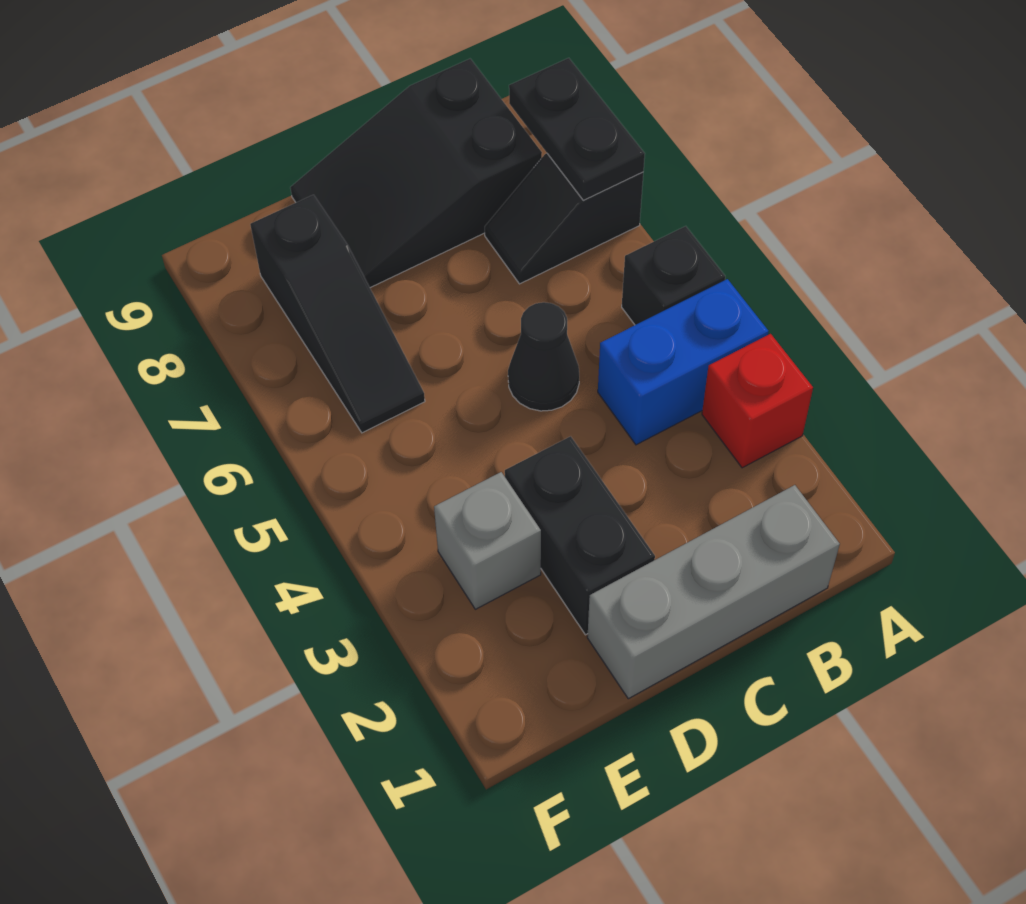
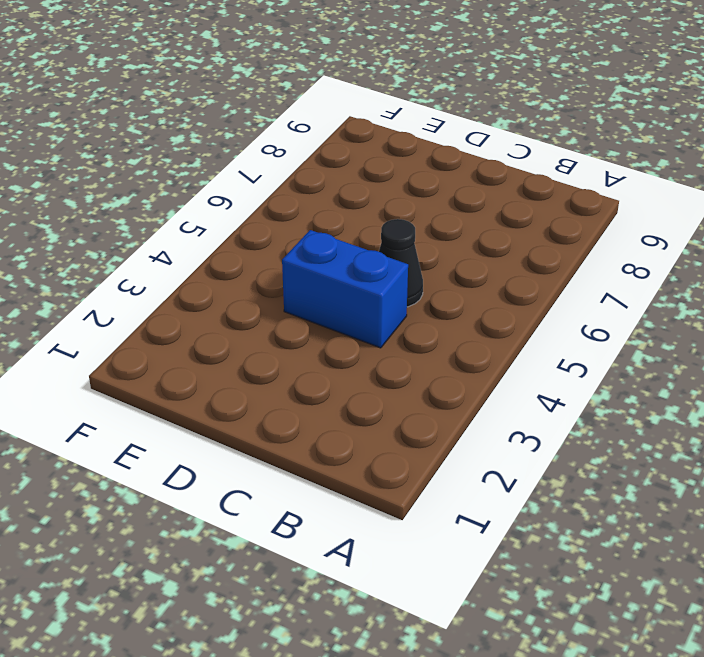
blue brick C4:D4 level 1 -> blue brick A4:B4 level 1
none -> red brick A3 level 1
none -> black brick A5 level 1

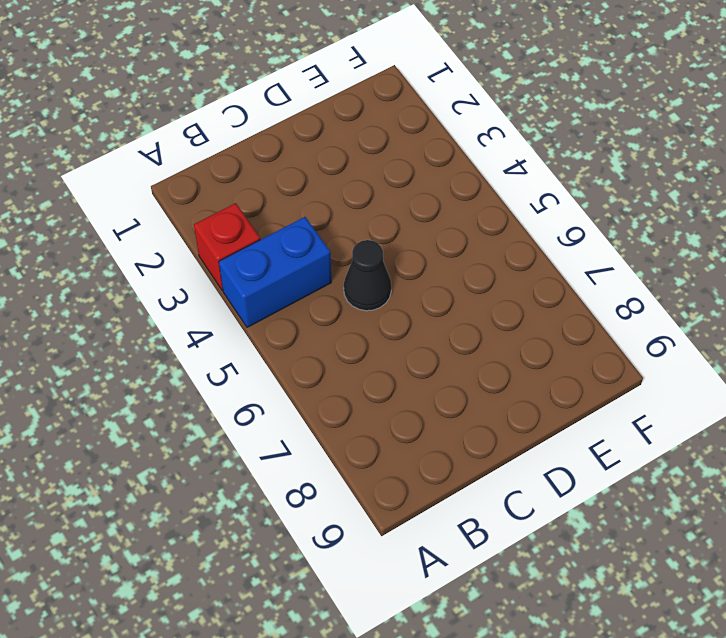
none -> black brick A5 level 1
none -> black slope A7:B7 level 1 top A

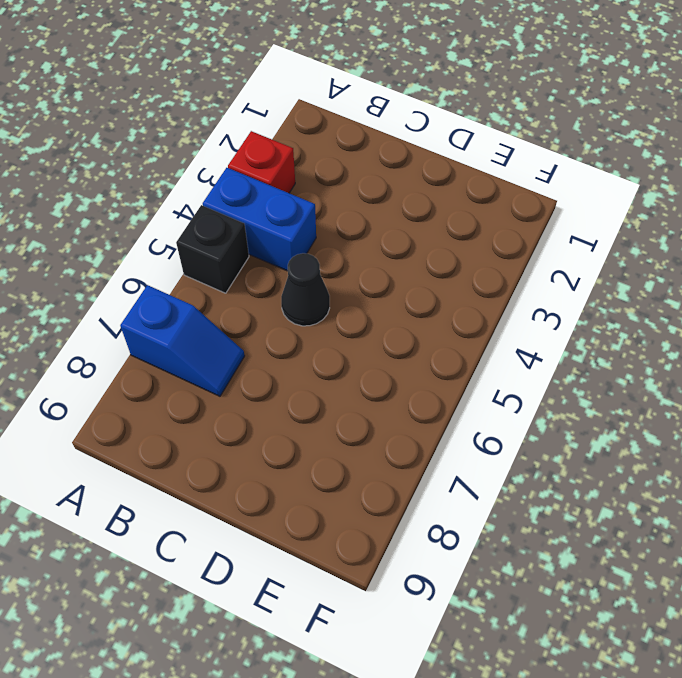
blue slope A7:B7 level 1 top A -> black slope A7:B7 level 1 top A
none -> grey brick B1:D1 level 1
none -> black slope B8:D9 level 1 top B

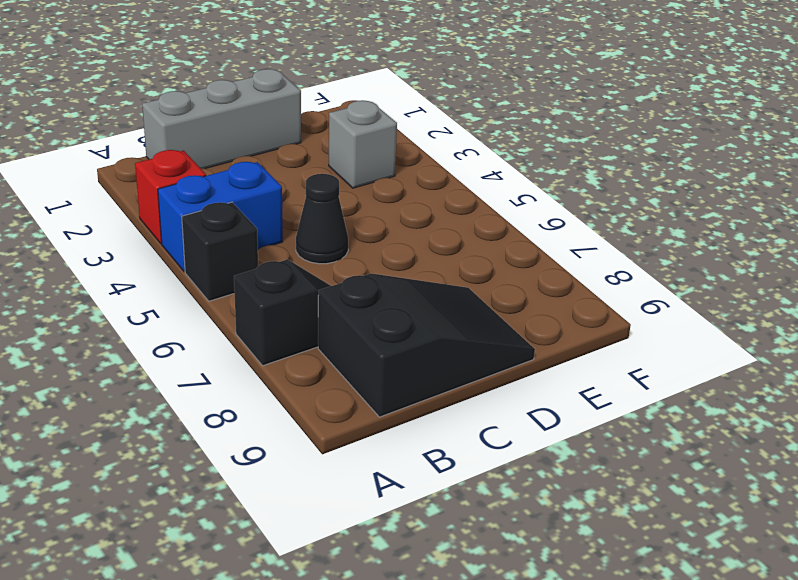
none -> black brick D2:D3 level 1
none -> black slope E6:E8 level 1 top 8

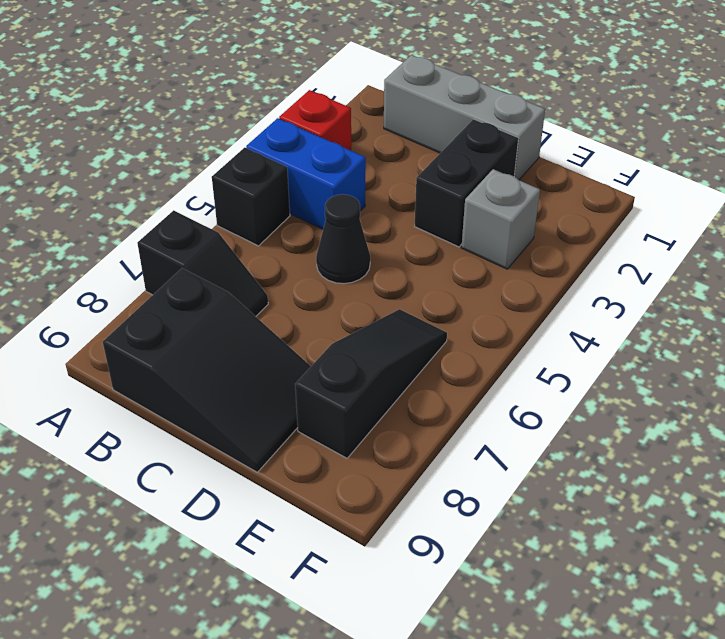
none -> black plate A7:A8 level 2

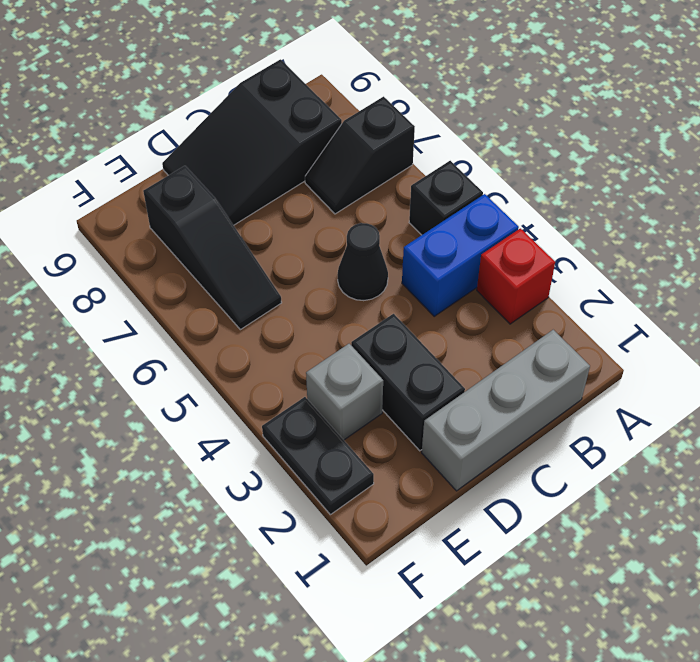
black plate F2:F3 level 1 -> black plate A7:A8 level 2

